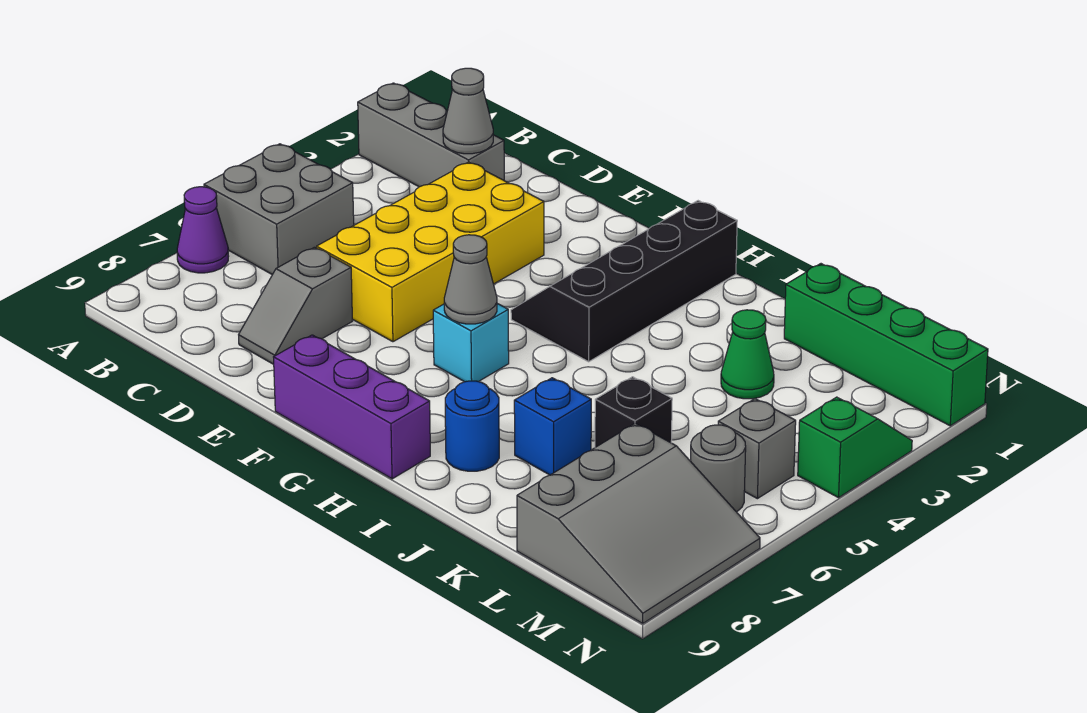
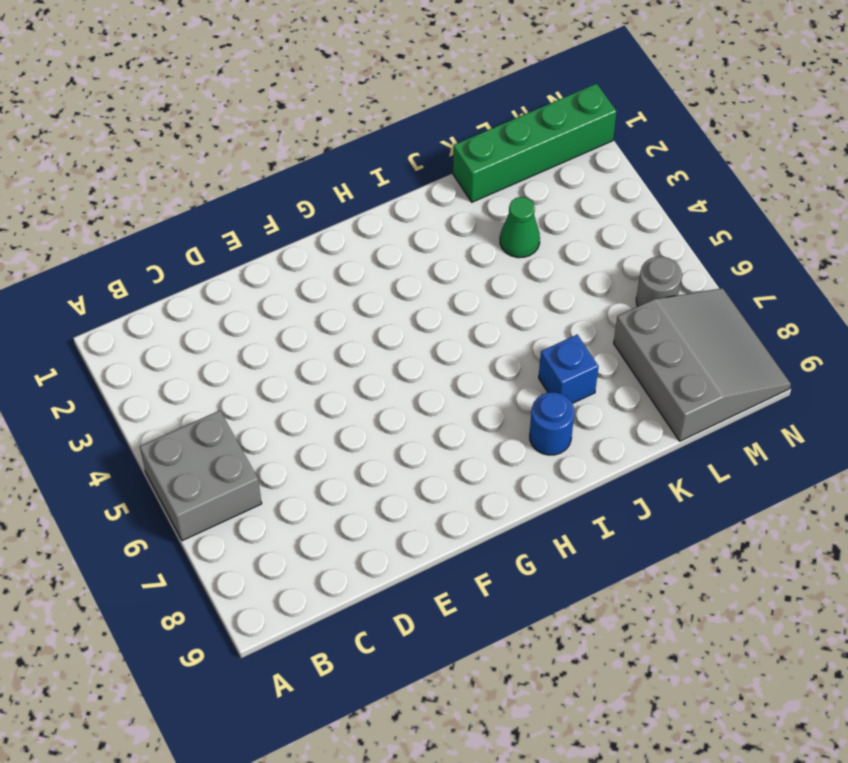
none -> grey brick A2:C2 level 1
none -> purple cone A7 level 1
none -> yellow brick D3:E6 level 1

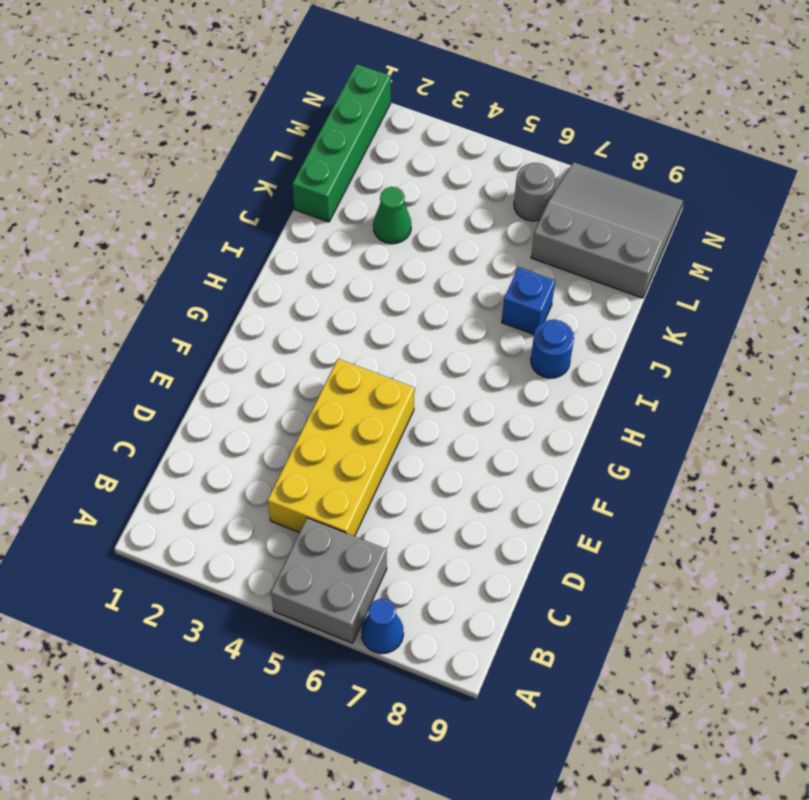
blue cone A7 level 1 -> purple cone A7 level 1
yellow brick C4:F5 level 1 -> yellow brick D3:E6 level 1
none -> grey brick A2:C2 level 1
none -> grey slope D7:D8 level 1 top 7
none -> purple brick F9:H9 level 1

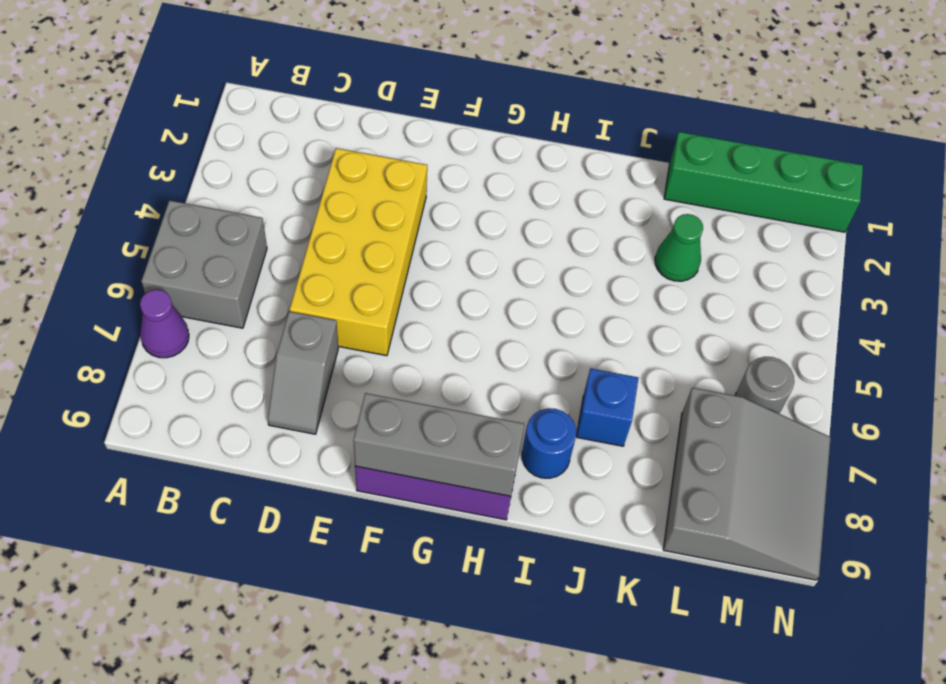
grey brick F9:H9 level 2 -> grey brick A2:C2 level 1
none -> black slope G1:H4 level 1 top H
none -> cyan brick G6 level 1
none -> black brick K6 level 1

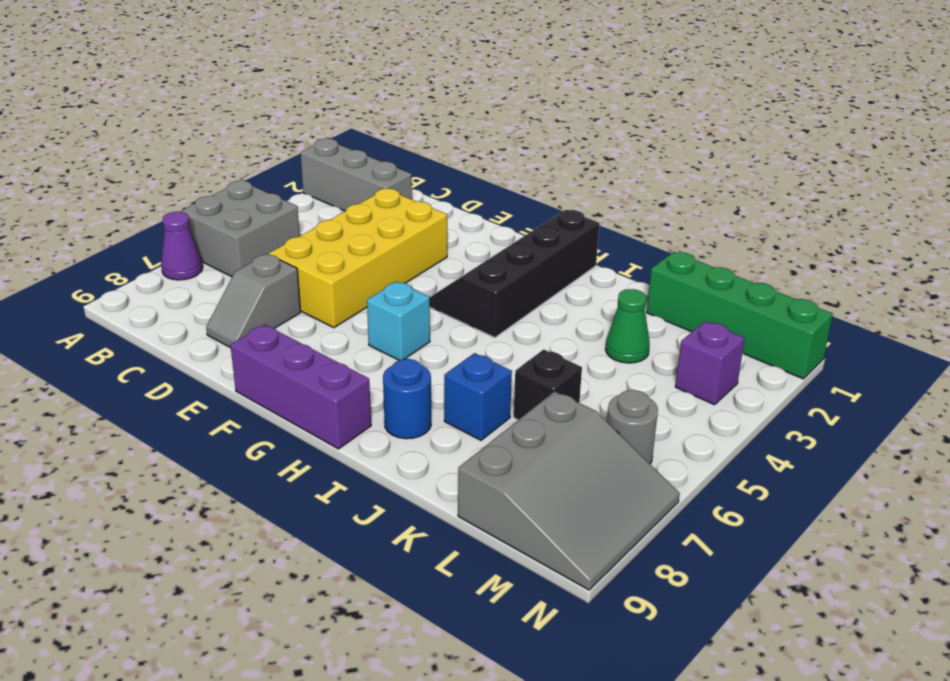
purple brick M3 level 1 -> none
none -> grey brick M5 level 1
none -> green slope N3:N4 level 1 top 4
none -> grey cone C2 level 2

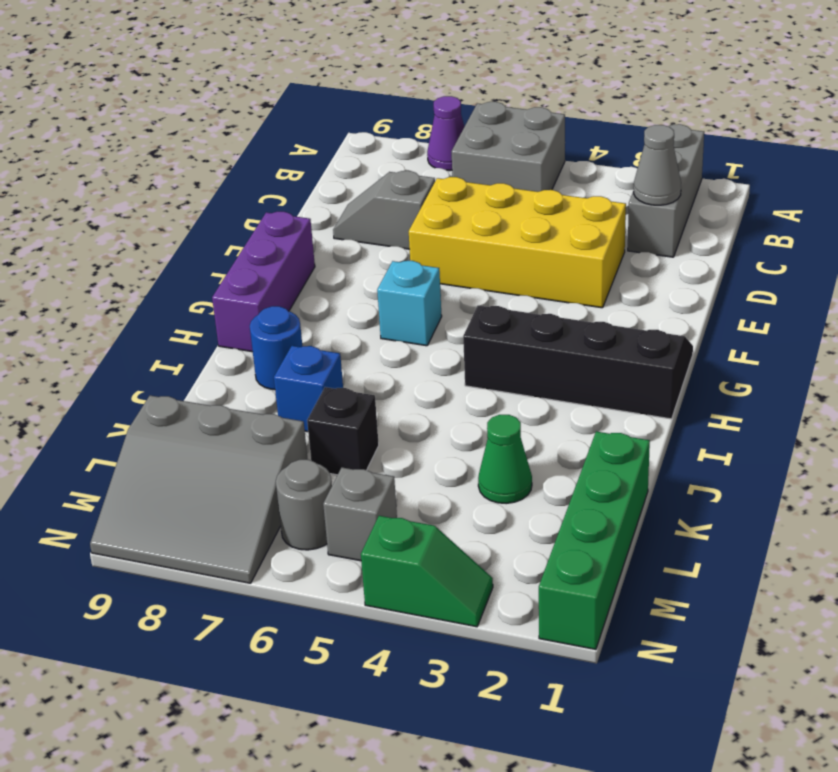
none -> grey cone G6 level 2

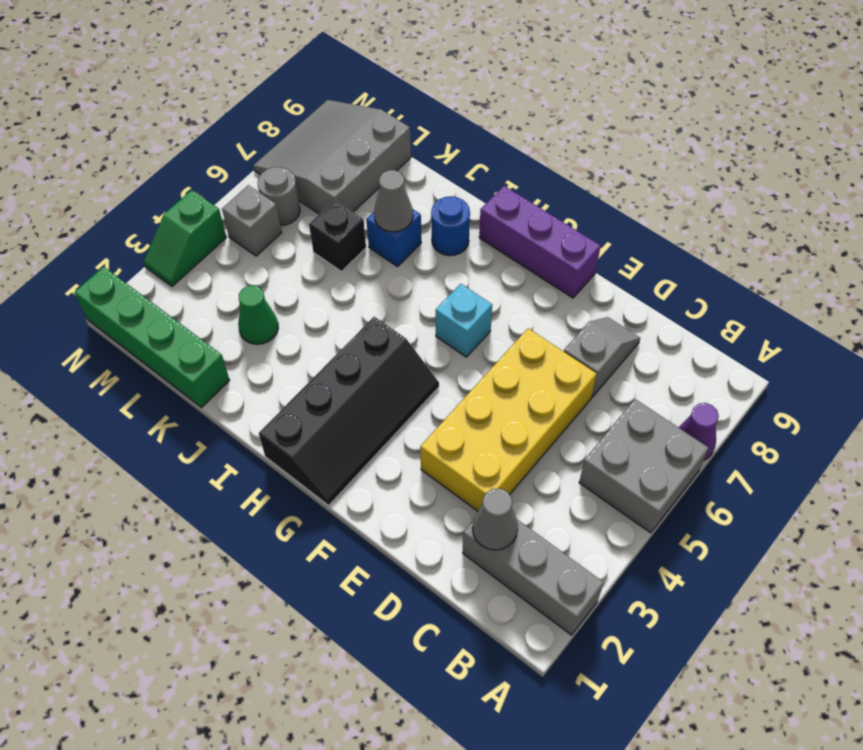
grey cone J7 level 2 -> grey cone G6 level 2

